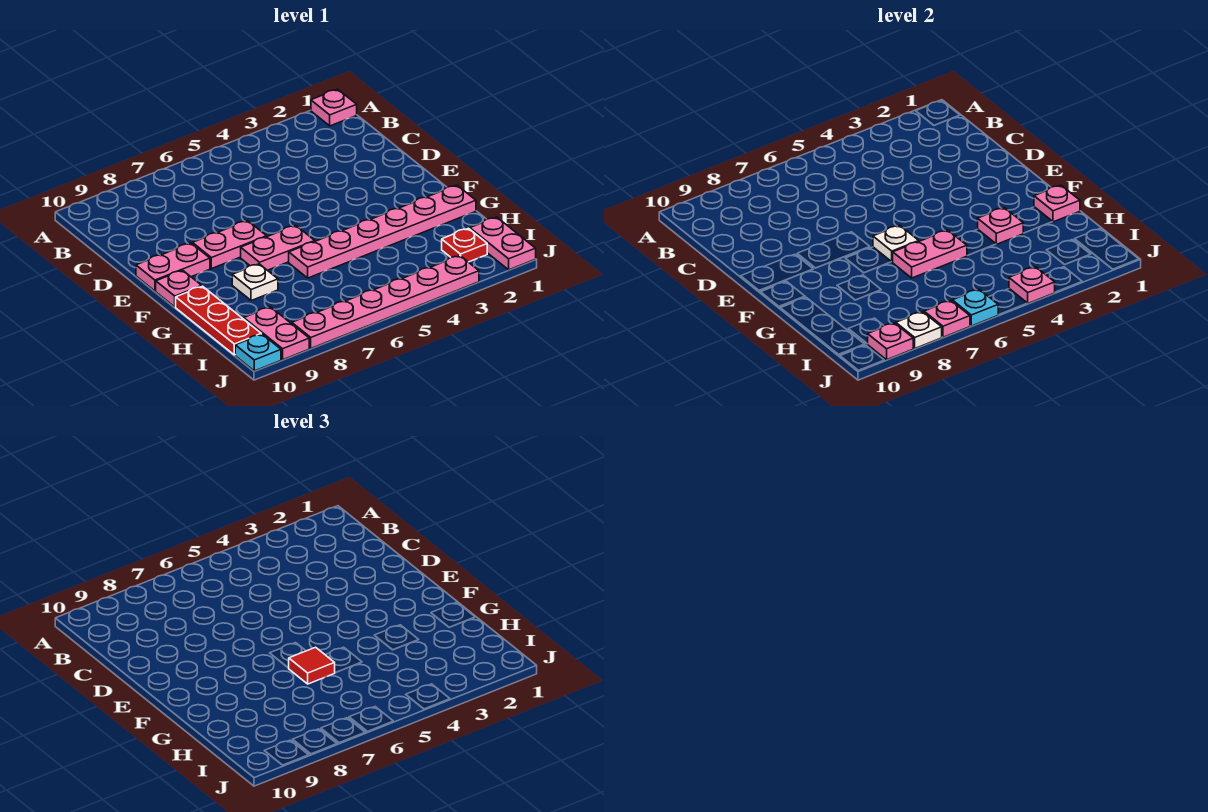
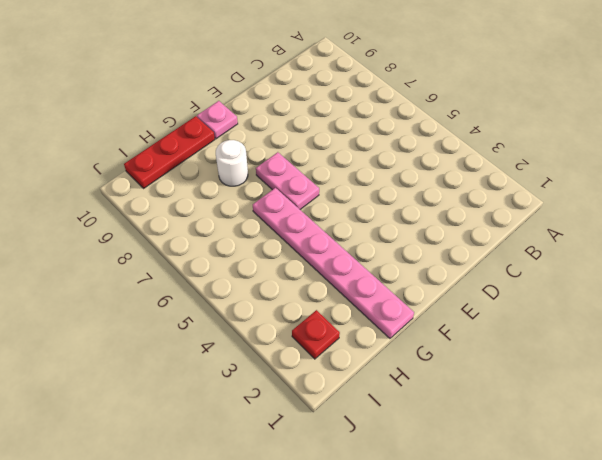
white round brick G8 level 1 -> white plate G8 level 1
none -> pink plate A1 level 1
none -> pink plate E7:E8 level 1
none -> pink plate E9:E10 level 1

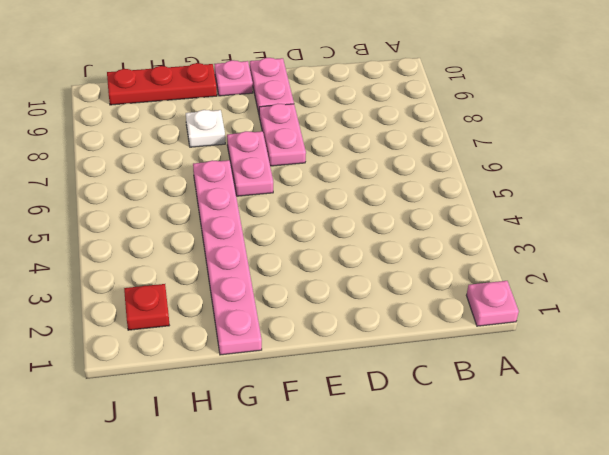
none -> pink plate I1:J1 level 1
none -> pink plate I9:J9 level 1
none -> pink plate J3:J8 level 1

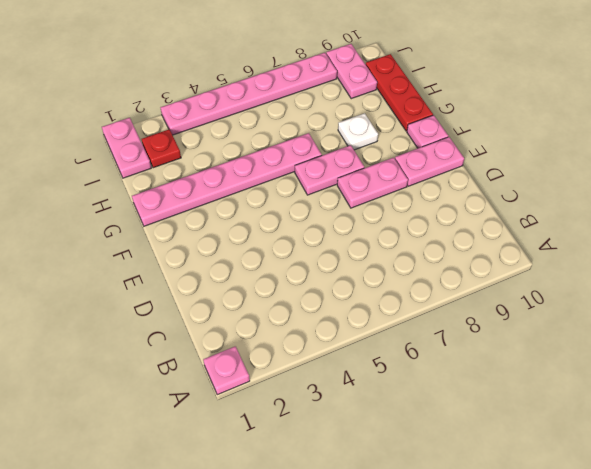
none -> cyan plate J10 level 1
none -> white plate F6 level 2
none -> pink plate G1 level 2

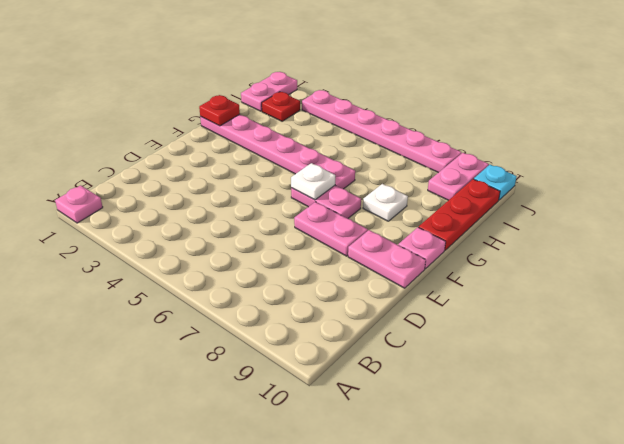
red plate G1 level 2 -> pink plate G1 level 2
none -> pink plate G3 level 2
none -> pink plate G5:G6 level 2
none -> pink plate J4 level 2

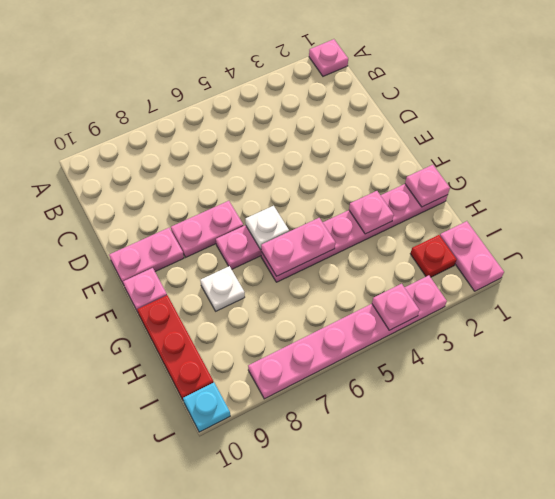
none -> pink plate I9:J9 level 1
none -> cyan plate J6 level 2
none -> pink plate J7 level 2

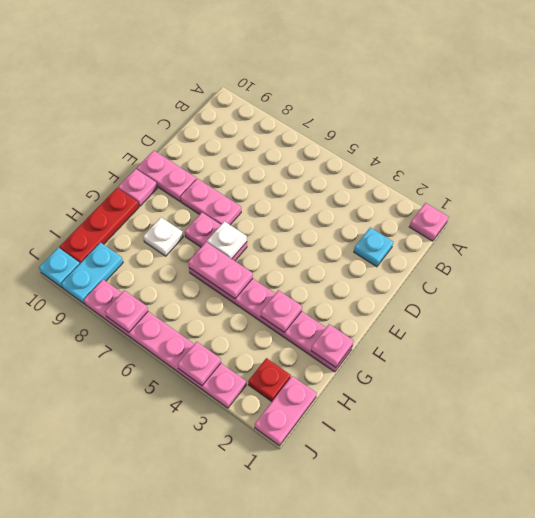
cyan plate C2 level 1 -> cyan plate J6 level 2
cyan plate I9:J9 level 1 -> pink plate I9:J9 level 1
none -> white plate J8 level 2
none -> pink plate J9 level 2
none -> red tile G6 level 3

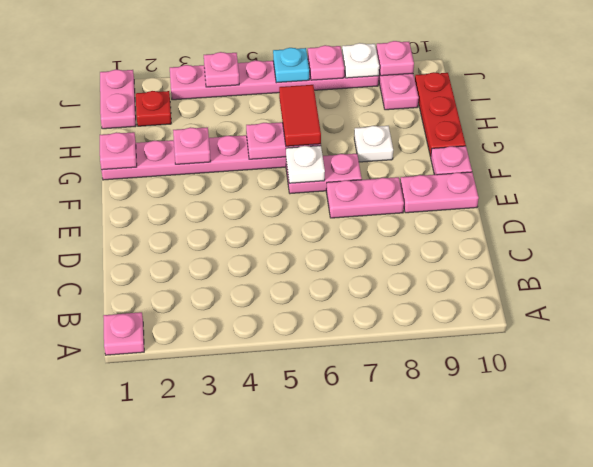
red tile G6:H6 level 3 -> red tile G6 level 3
none -> cyan plate J10 level 1

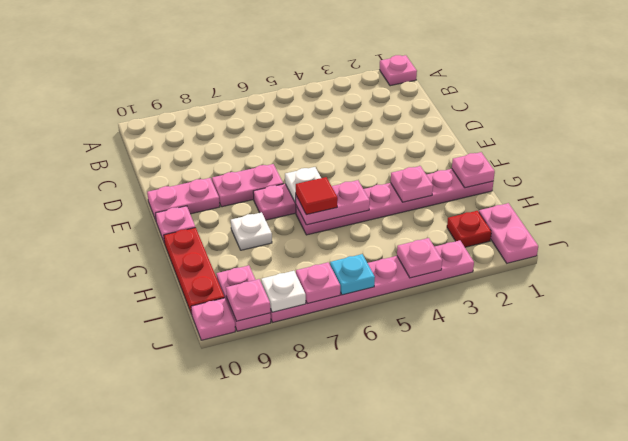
pink plate J10 level 1 -> cyan plate J10 level 1

